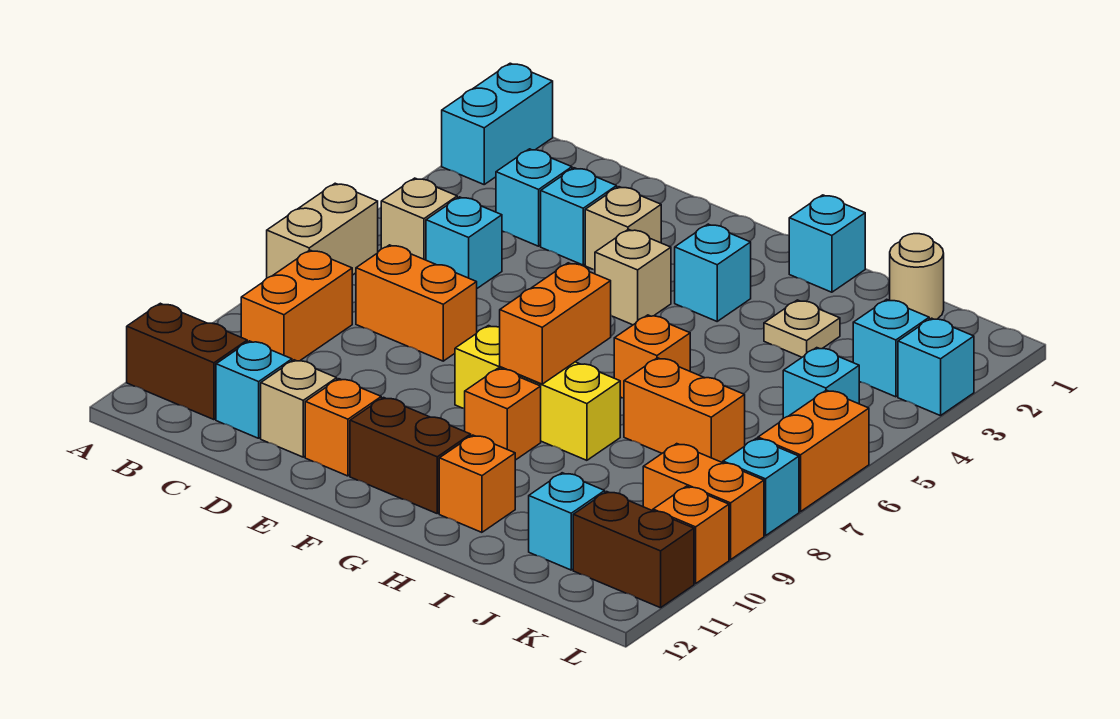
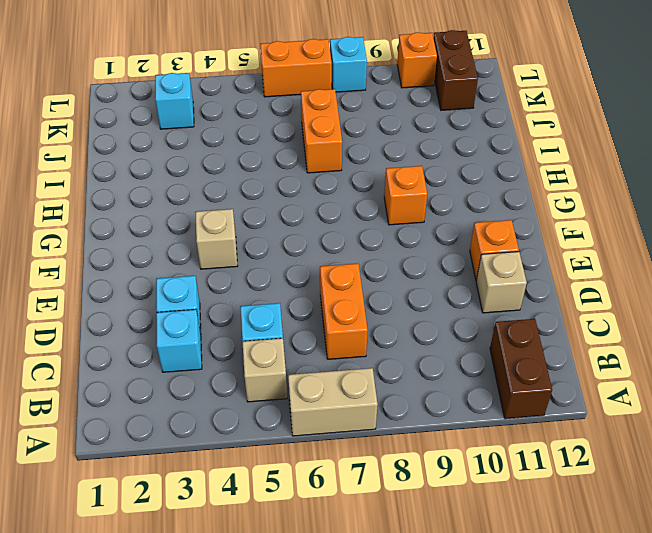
none -> cyan brick A1:A2 level 1
none -> orange brick B8:B9 level 1
none -> cyan brick C11 level 1
none -> tan brick E3 level 1

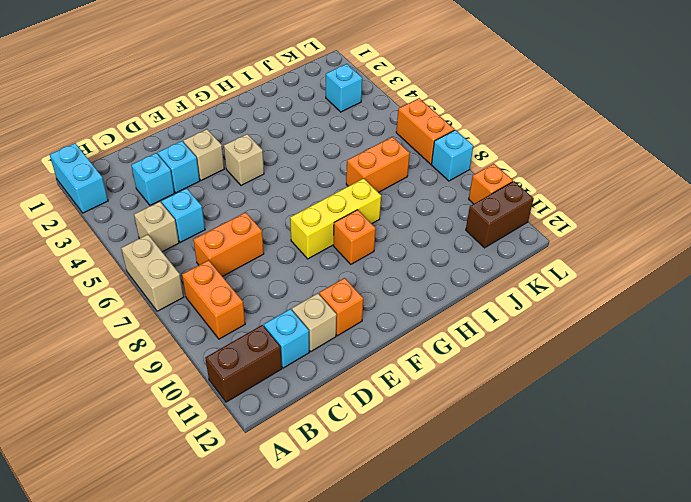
none -> brown brick F11:G11 level 1
none -> cyan brick G3 level 1
none -> cyan brick H1 level 1
none -> orange brick H6 level 1

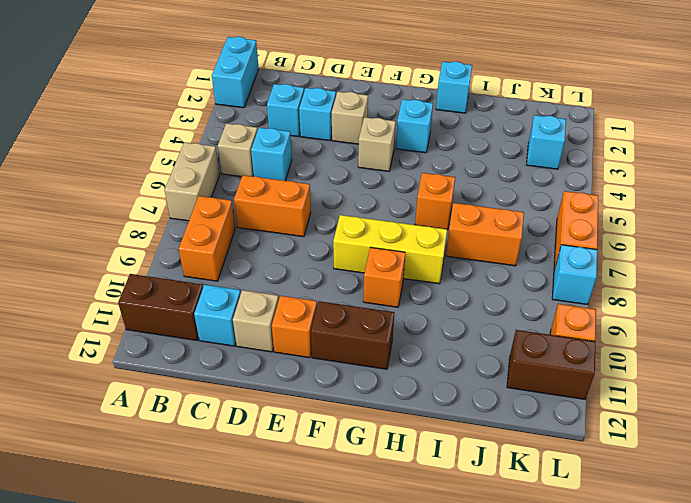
none -> orange brick H11 level 1
none -> tan plate I3 level 1
none -> tan round brick J1 level 1
none -> cyan brick J11 level 1

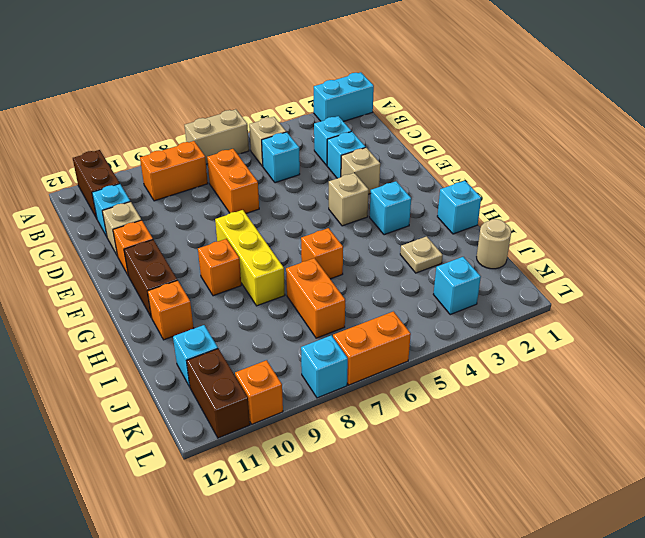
none -> cyan brick K5 level 1
none -> orange brick K9:L9 level 1
none -> cyan brick L3 level 1
none -> orange brick G7:G8 level 2

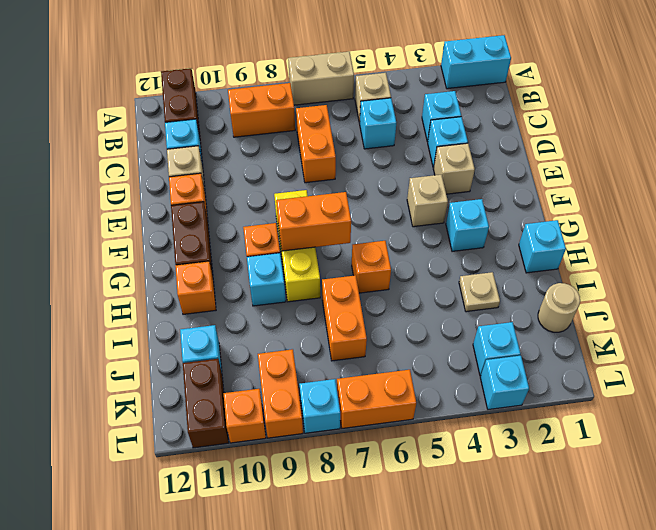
cyan brick H9 level 1 -> cyan brick K5 level 1

